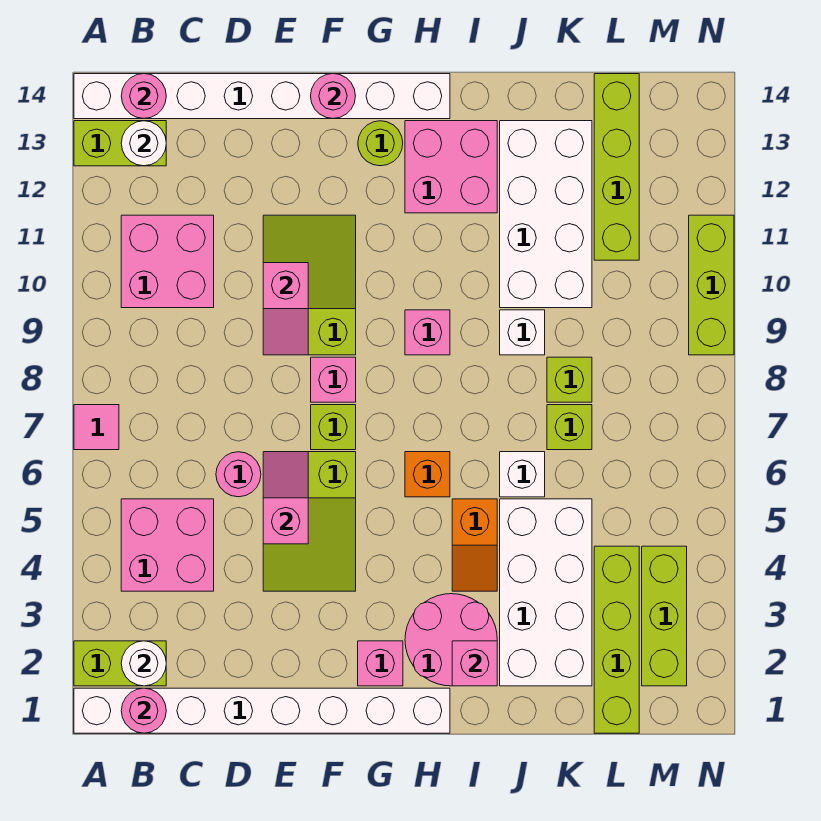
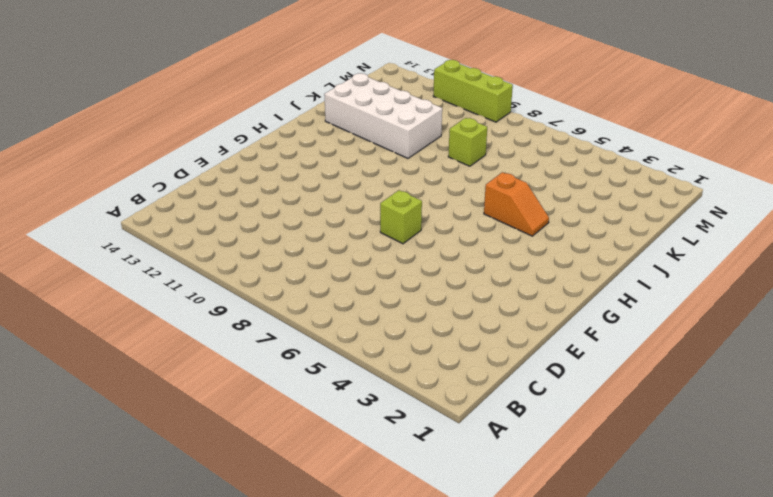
none -> white brick A1:H1 level 1
none -> lime brick A2:B2 level 1
none -> pink tile A7 level 1
none -> lime brick A13:B13 level 1

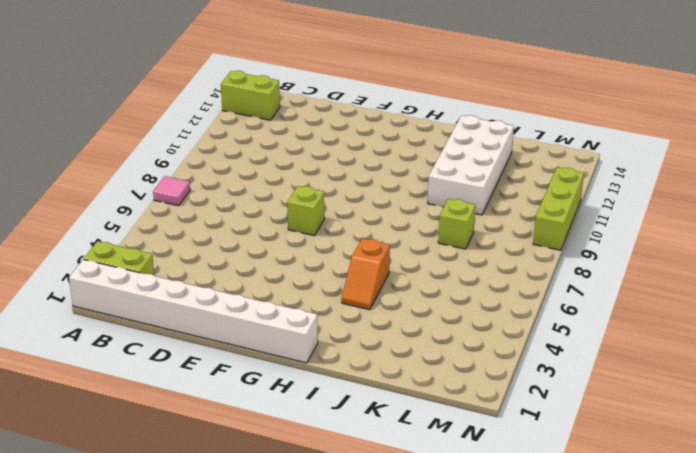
none -> white brick A14:H14 level 1
none -> pink brick B4:C5 level 1
none -> pink brick B10:C11 level 1
none -> pink round brick D6 level 1

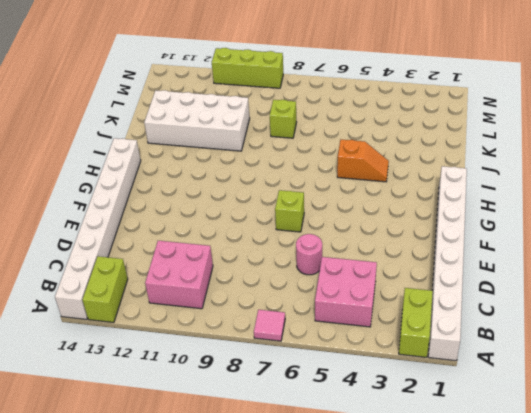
none -> lime slope E4:F6 level 1 top 6
none -> lime slope E9:F11 level 1 top 9
none -> pink brick F8 level 1
none -> pink brick G2 level 1

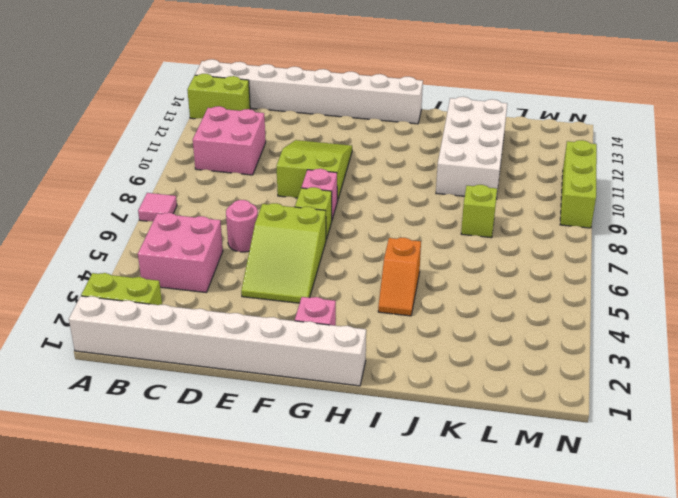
none -> lime round brick G13 level 1
none -> pink round brick H2:I3 level 1
none -> orange brick H6 level 1
none -> pink brick H9 level 1

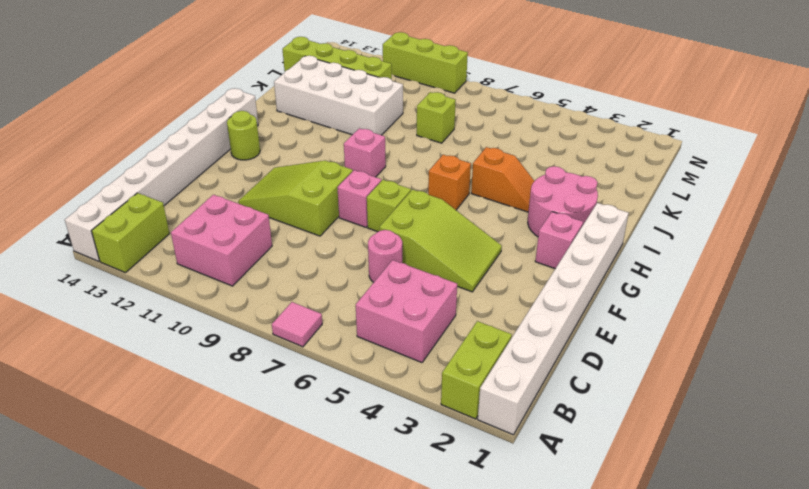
none -> pink brick H12:I13 level 1
none -> white brick J2:K5 level 1
none -> white brick J6 level 1
none -> white brick J9 level 1

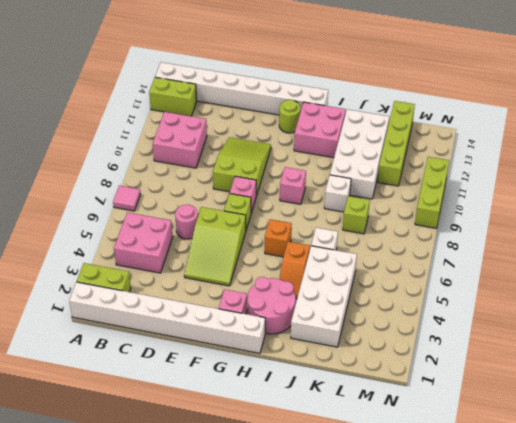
none -> lime brick K7 level 1
none -> lime brick L1:L4 level 1
none -> lime brick M2:M4 level 1
none -> pink round brick B1 level 2

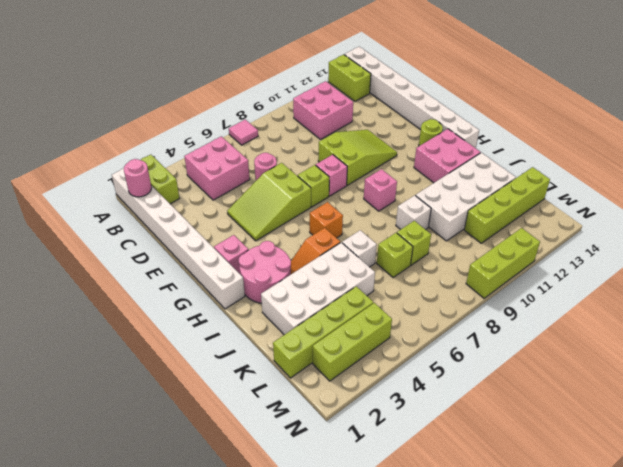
none -> white round brick B2 level 2
none -> white round brick B13 level 2
none -> pink round brick B14 level 2
none -> pink slope E5:E6 level 2 top 5

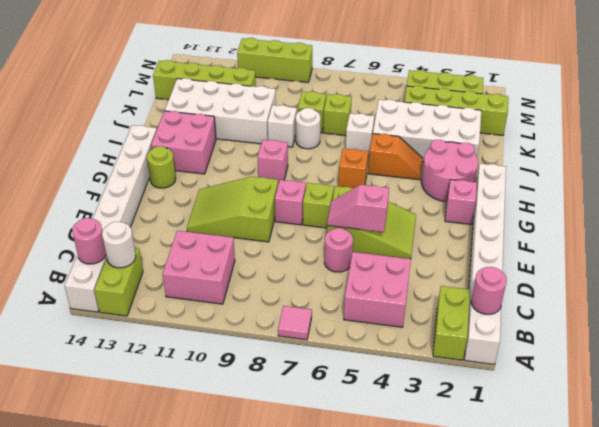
white round brick J8 level 1 -> white round brick B2 level 2
none -> pink slope E9:E10 level 2 top 10
none -> pink round brick F14 level 2
none -> pink brick I2 level 2

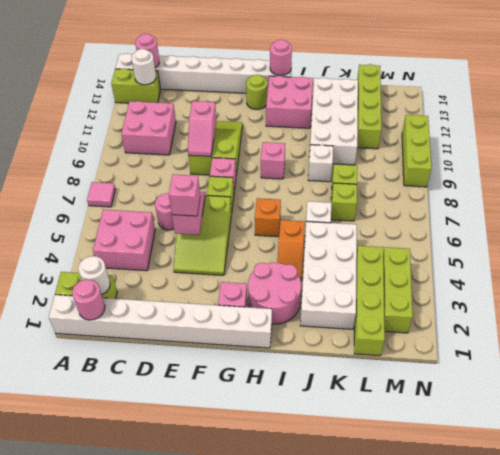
pink brick E5 level 3 -> pink brick I2 level 2
pink round brick H14 level 2 -> pink round brick F14 level 2

